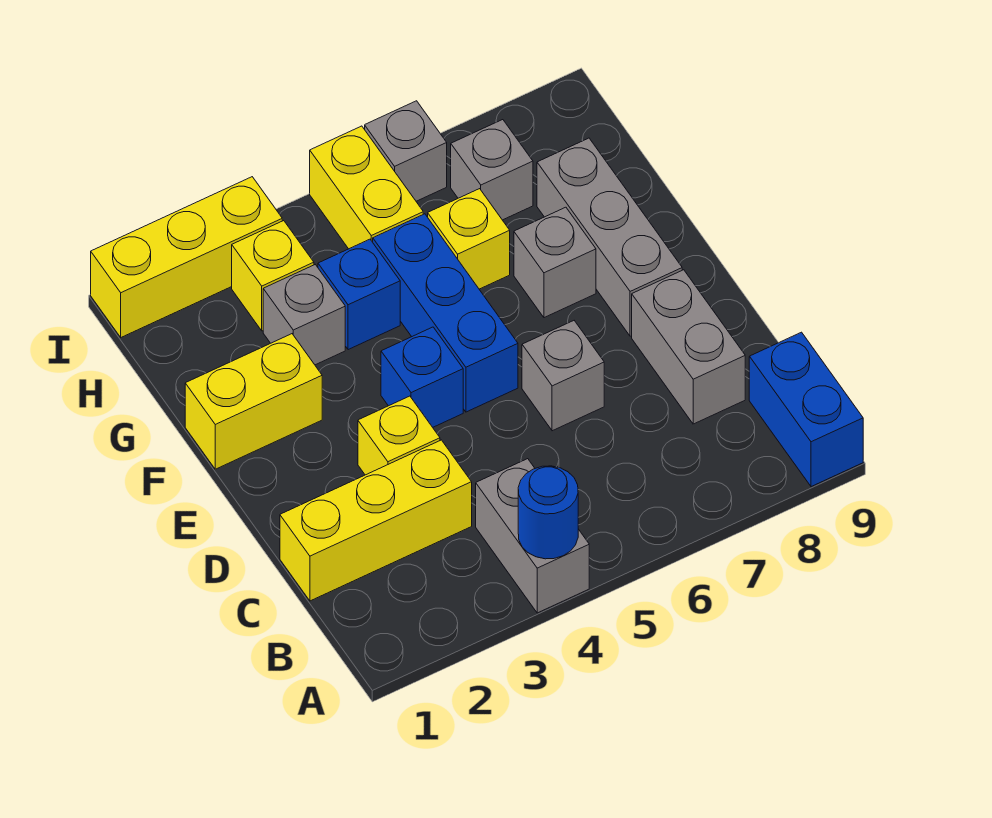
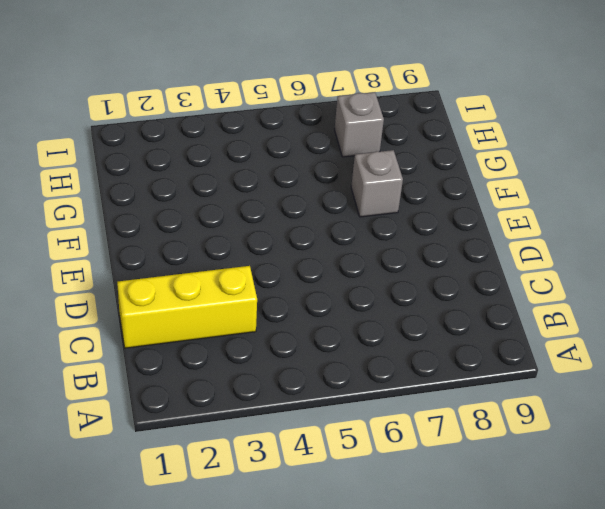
none -> grey brick A4:B4 level 1
none -> blue brick A9:B9 level 1
none -> grey brick C8:D8 level 1

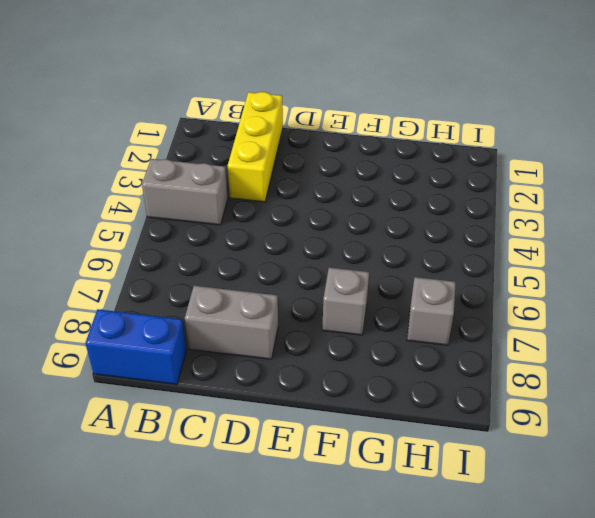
none -> yellow brick D3 level 1
none -> grey brick D6 level 1
none -> blue brick E4 level 1

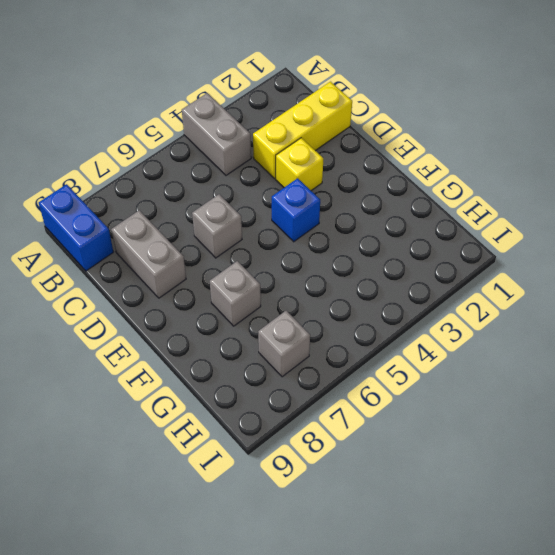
none -> blue brick E5:G5 level 1
none -> grey brick E8:G8 level 1
none -> yellow brick F1:F2 level 1

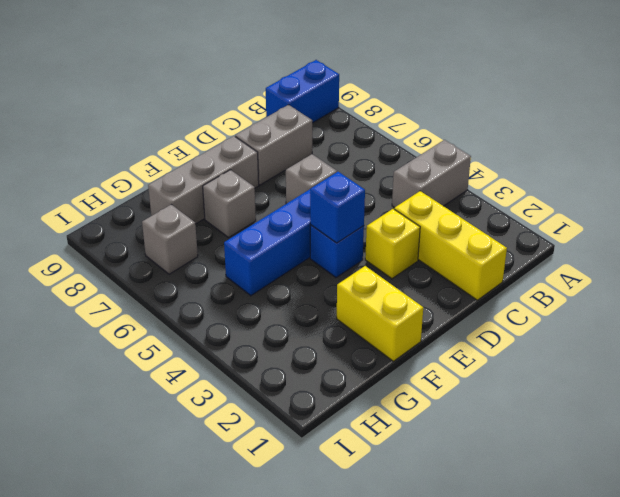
blue brick E4 level 2 -> blue brick G4 level 1
none -> grey brick G3 level 1
none -> yellow brick G6 level 1
none -> yellow brick H3 level 1

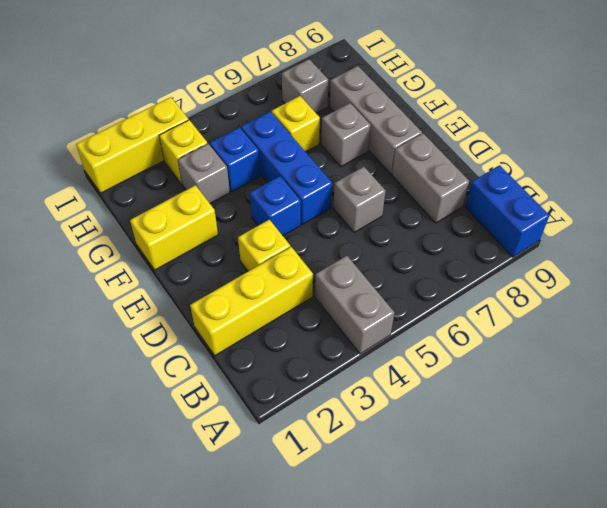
none -> yellow brick H5:I5 level 1
none -> grey brick I6 level 1
none -> blue round brick A4 level 2

